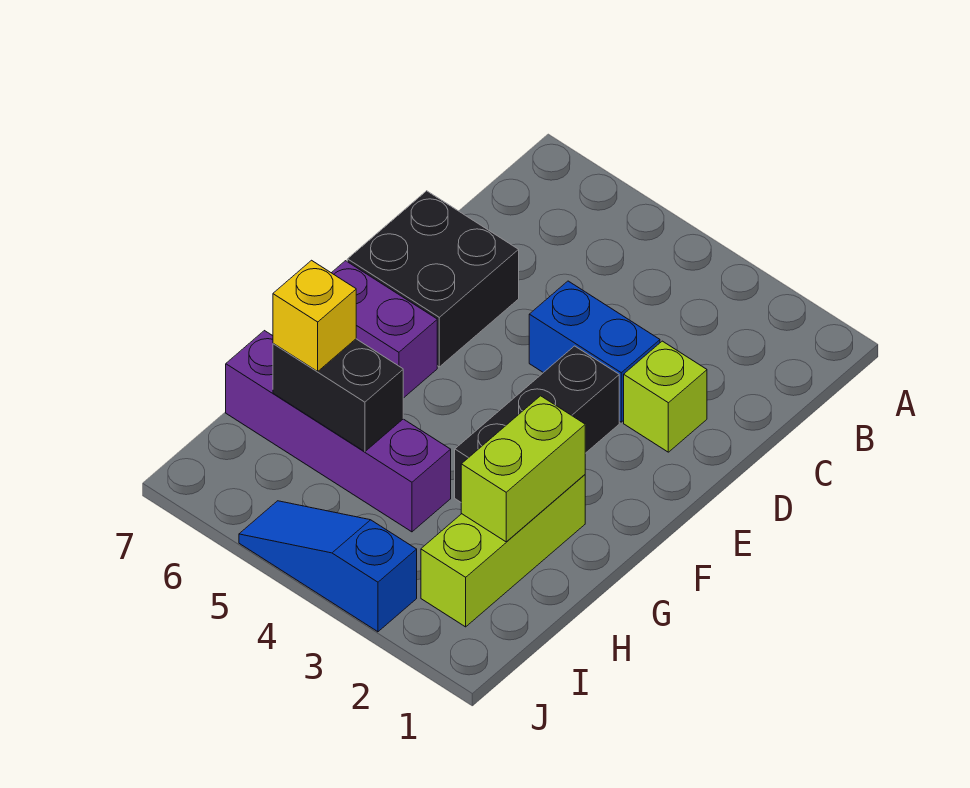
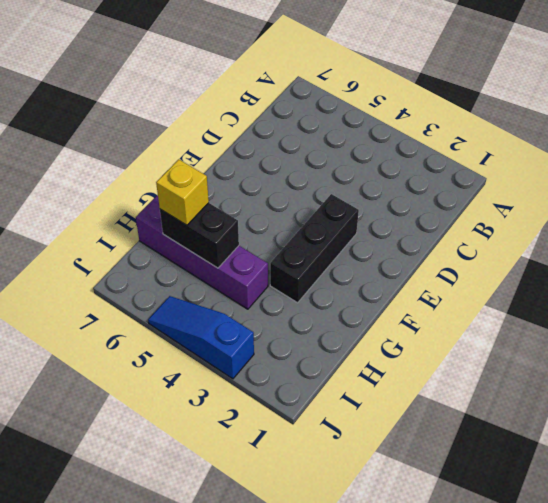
none -> lime brick D2 level 1
none -> blue brick D3:D4 level 1

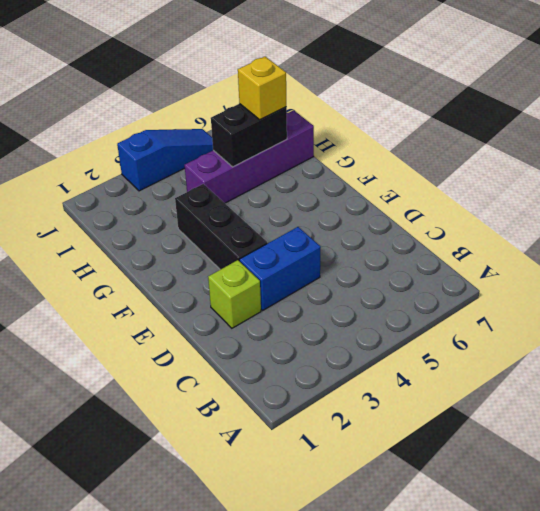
none -> black brick D6:E7 level 1
none -> purple brick F6:F7 level 1

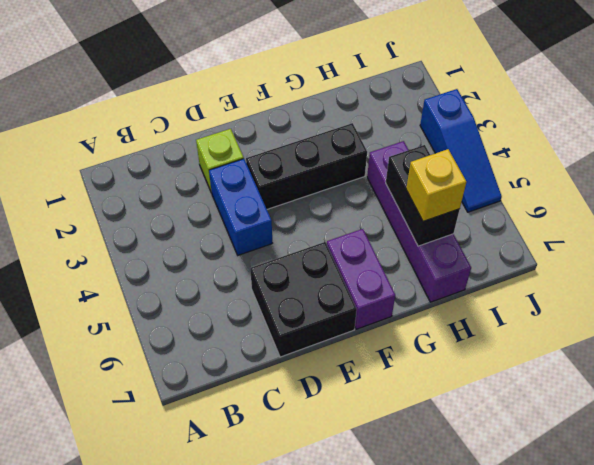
none -> lime brick G2:I2 level 1
none -> lime brick G2:H2 level 2

